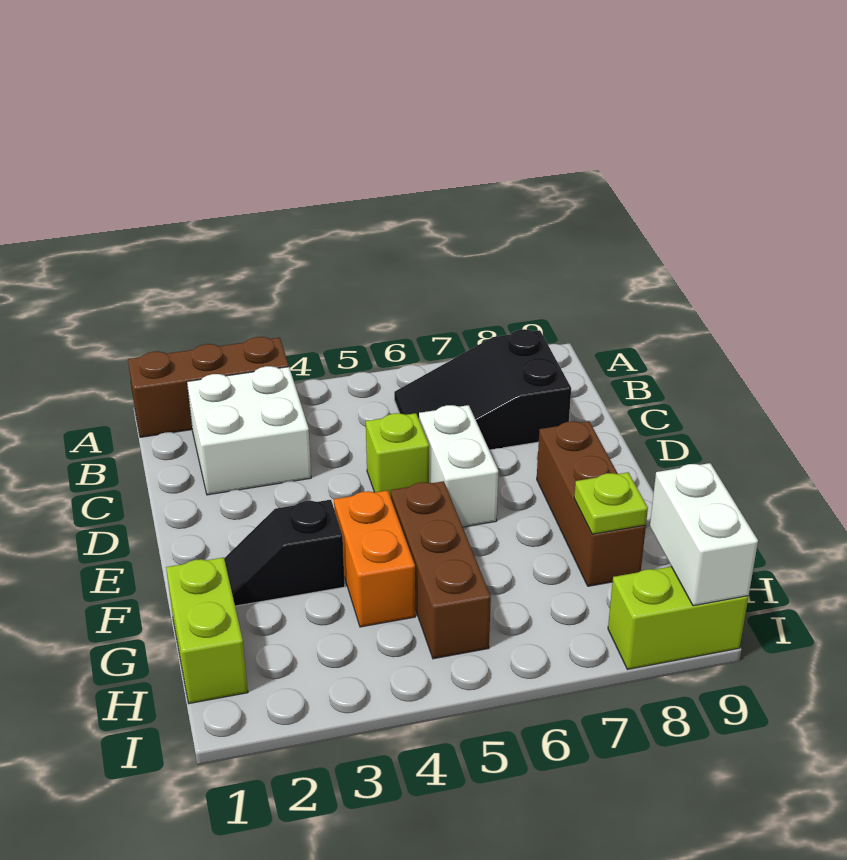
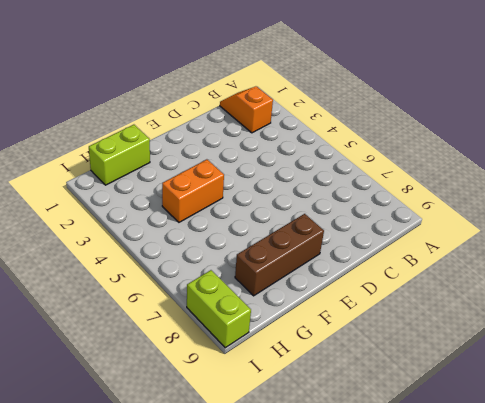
orange slope B1:B2 level 1 top 2 -> white brick B2:C3 level 1
none -> brown brick A1:A3 level 1
none -> black slope B6:C8 level 1 top 8
none -> lime brick D5 level 1

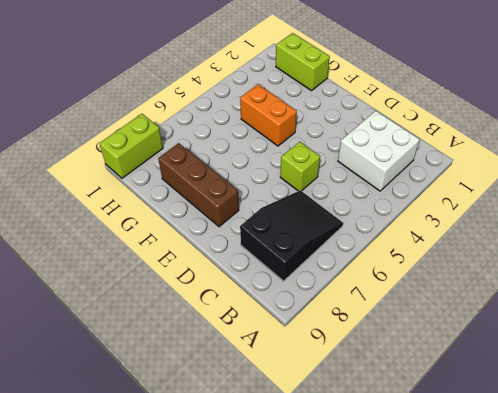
none -> brown brick A1:A3 level 1
none -> white brick D6:E6 level 1
none -> black slope F2:F3 level 1 top 3

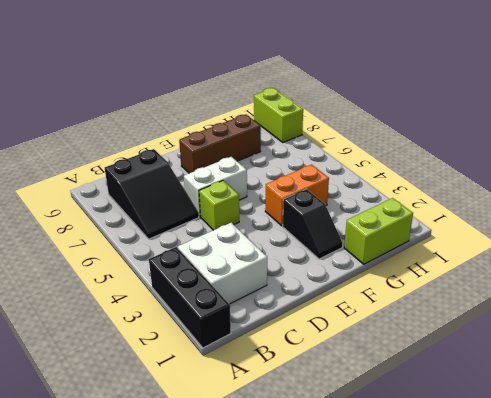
black brick A1:A3 level 1 -> brown brick A1:A3 level 1
none -> brown brick F5:H5 level 1
none -> lime plate G8 level 2
none -> white brick H9:I9 level 2

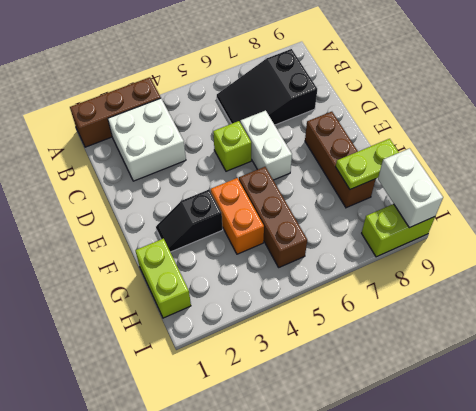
lime plate G8:G9 level 2 -> lime plate G8 level 2

